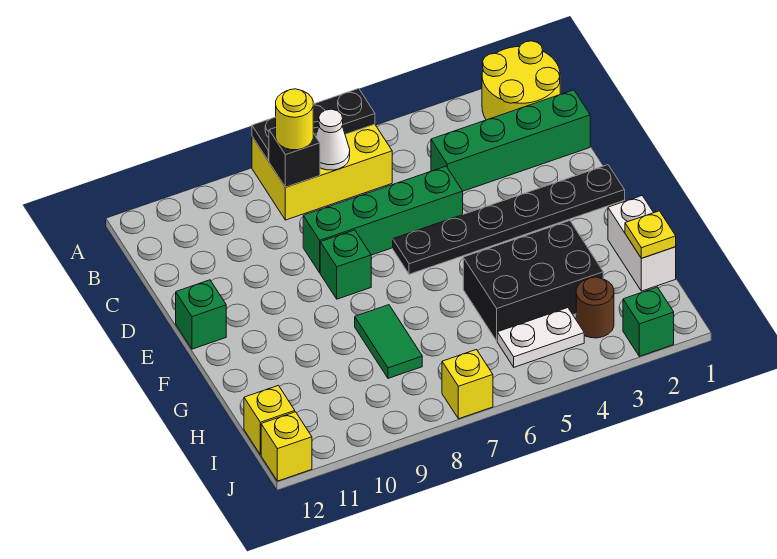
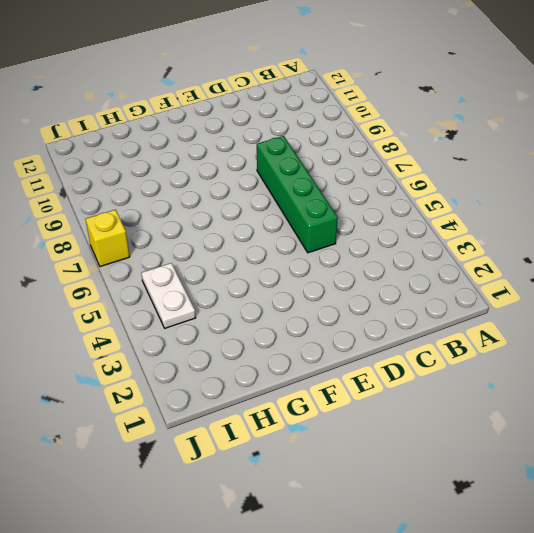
none -> yellow round brick A1:B2 level 1
none -> yellow brick A6:B8 level 1
none -> green brick C1:C4 level 1

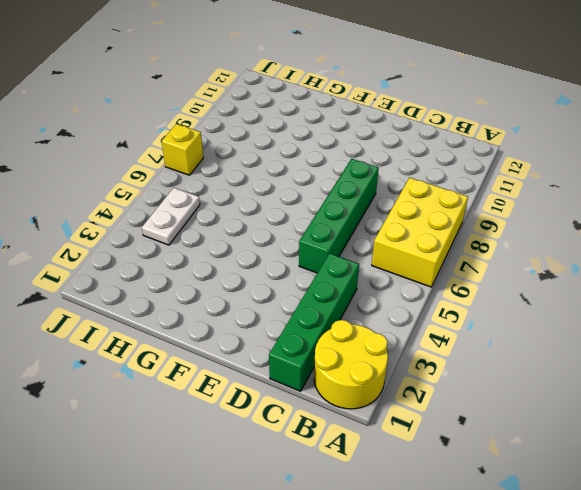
none -> black plate E1:E6 level 1
none -> green brick E8 level 1
none -> green brick E12 level 1

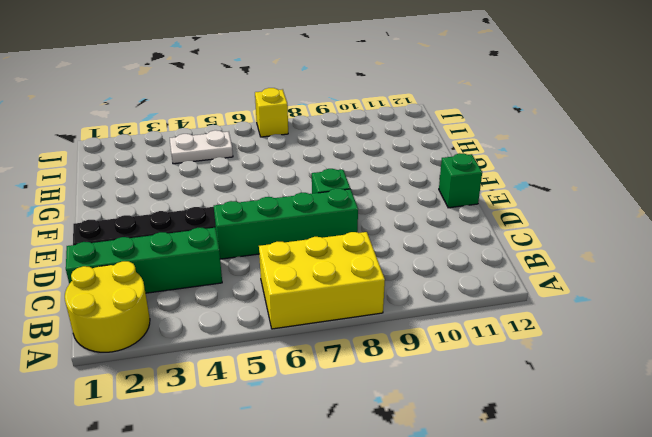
none -> white brick G1:H1 level 1
none -> black brick G3:H5 level 1
none -> green tile G8:H8 level 1

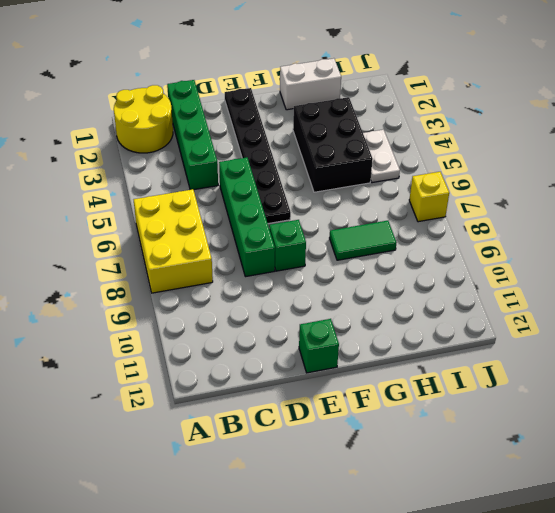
none -> brown round brick I3 level 1
none -> yellow brick I12 level 1
none -> green brick J2 level 1

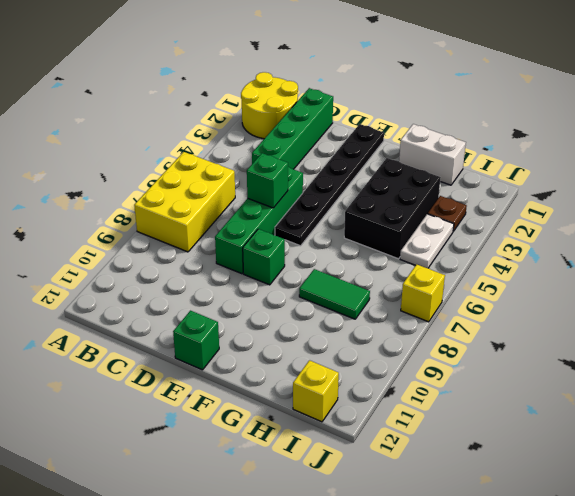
green brick D6 level 2 -> green brick J2 level 1
brown plate I3 level 1 -> brown round brick I3 level 1
none -> yellow brick J12 level 1
none -> black plate A6:A8 level 2
none -> white cone B7 level 2

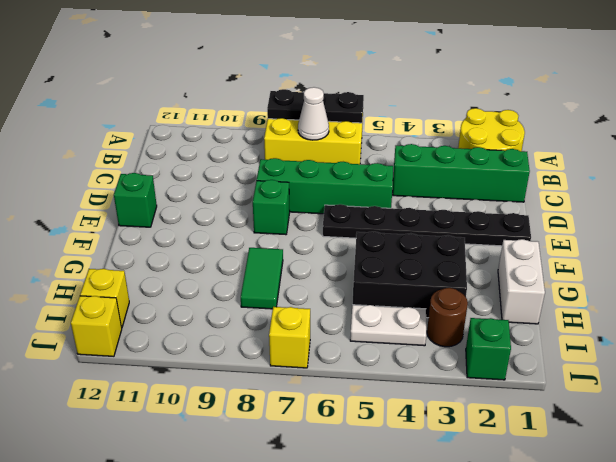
none -> black brick B8 level 2
none -> yellow plate H1 level 2
none -> yellow round brick B8 level 3

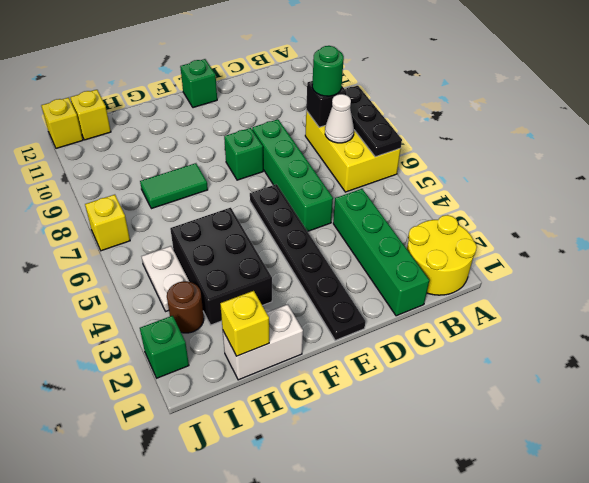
green round brick B8 level 3 -> yellow round brick B8 level 3
yellow brick H1 level 2 -> yellow plate H1 level 2

